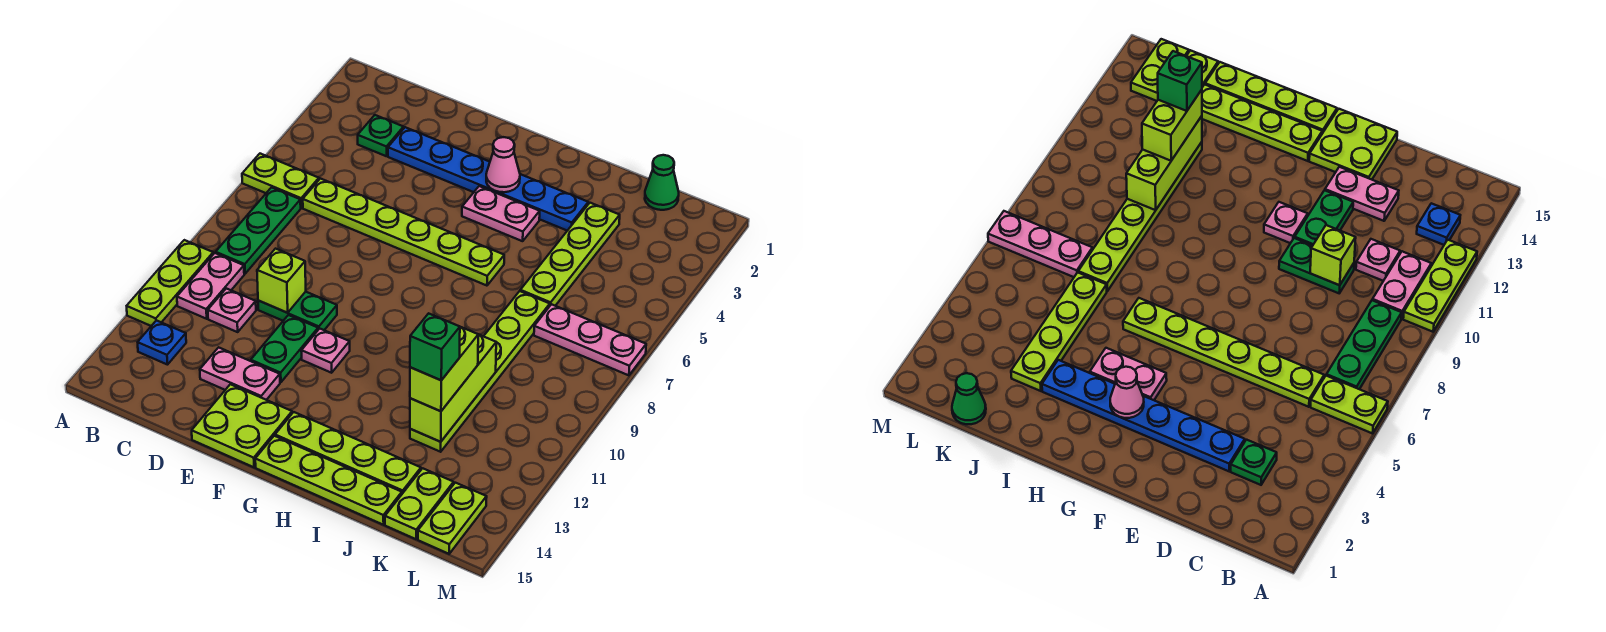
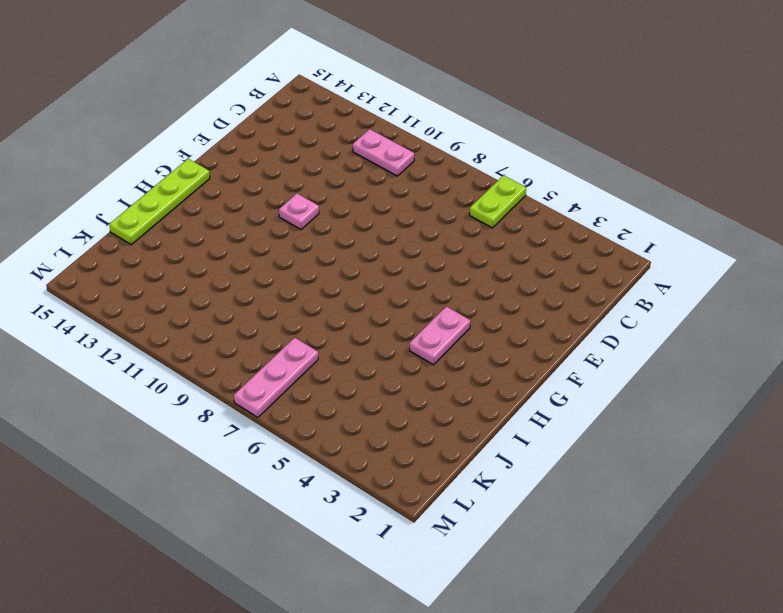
none -> lime plate A10:A12 level 1
none -> green plate B7:B9 level 1
none -> blue plate B13 level 1

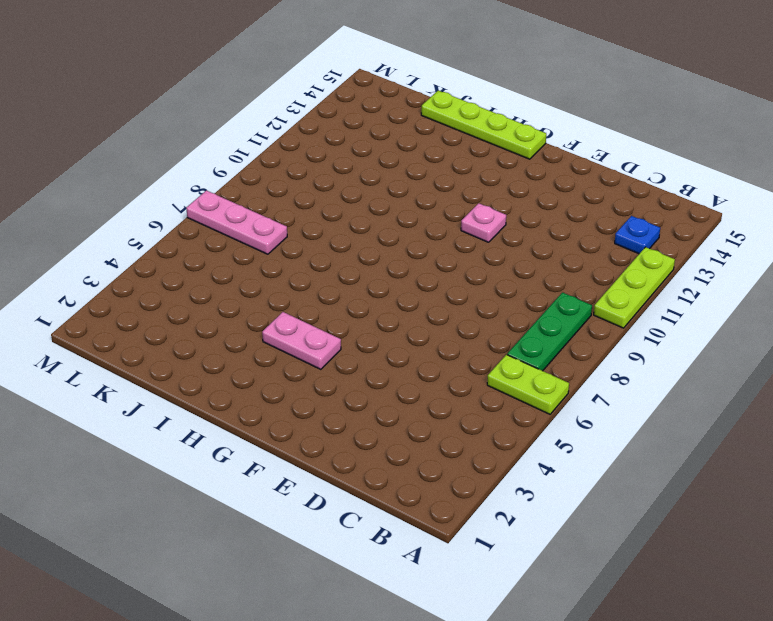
none -> pink plate B10:B11 level 1
none -> green plate C3 level 1
none -> lime plate C6:H6 level 1

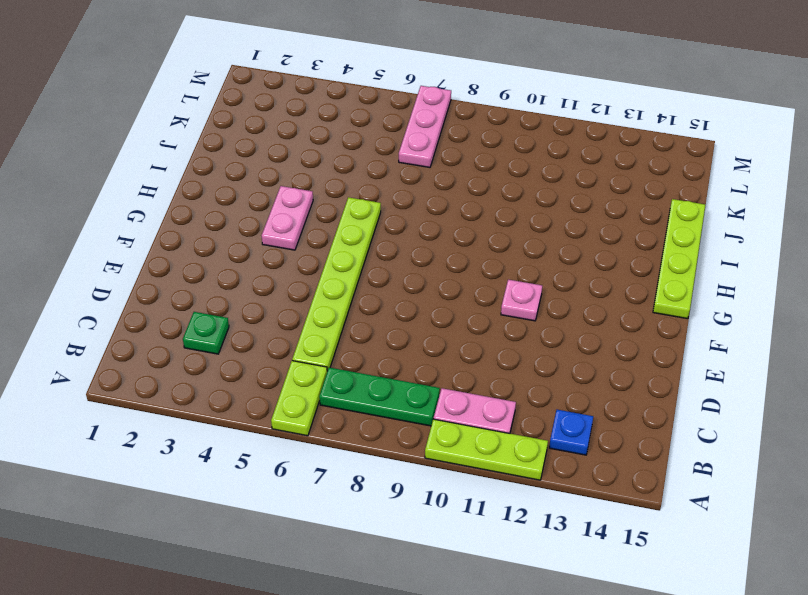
none -> pink plate C11 level 1
none -> blue plate D3:I3 level 1
none -> green plate D10:E10 level 1

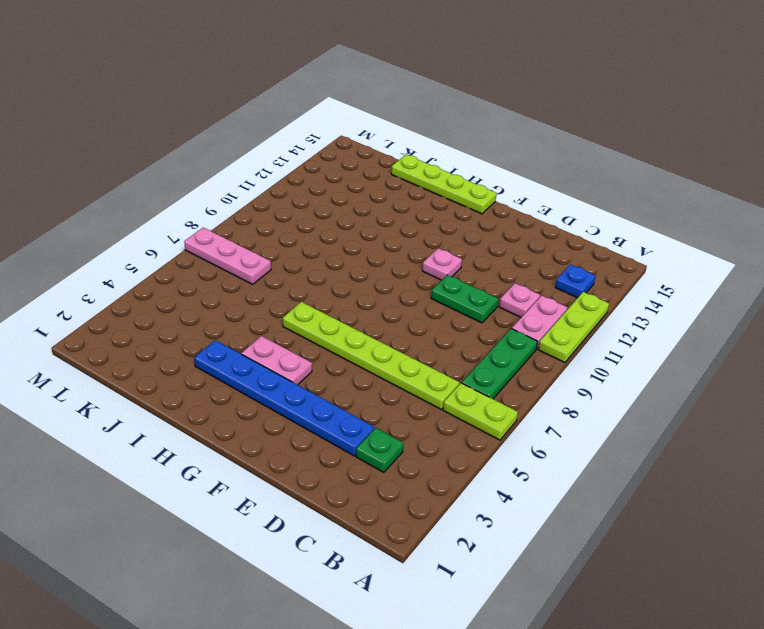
none -> pink plate D13:E13 level 1
none -> green plate E11:E12 level 1
none -> lime plate E14:F15 level 1

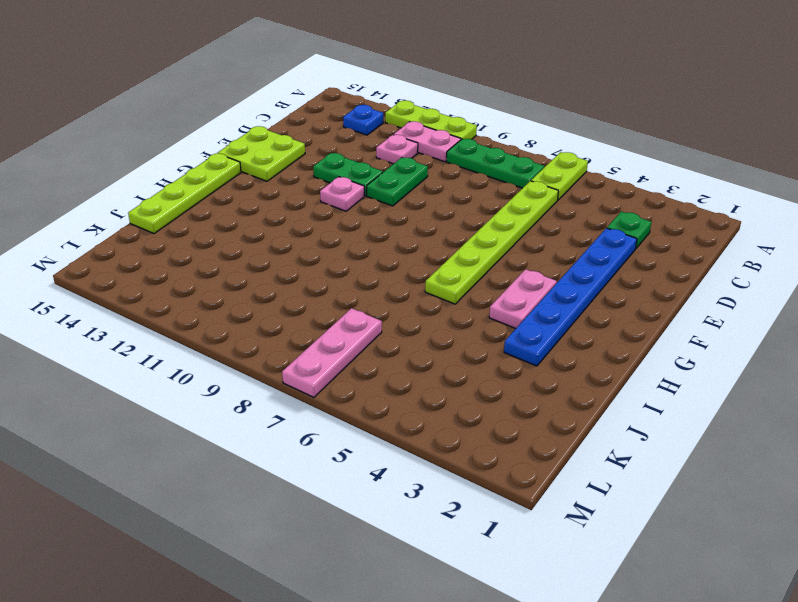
none -> pink plate D13:E13 level 1
none -> lime plate G14:J14 level 1
none -> lime plate J3:J6 level 1

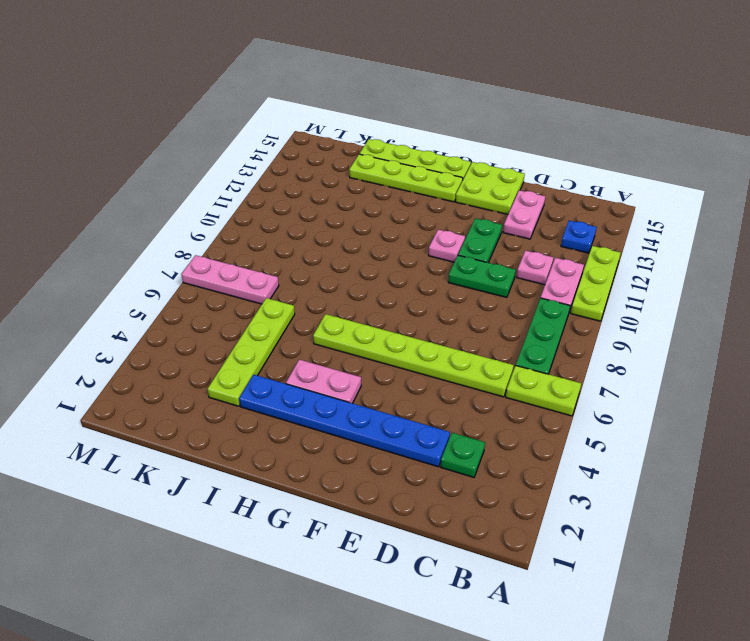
pink plate D13:D14 level 1 -> pink plate D13:E13 level 1
none -> lime plate J7:J12 level 1
none -> green cone K1 level 1
none -> lime plate K14:K15 level 1

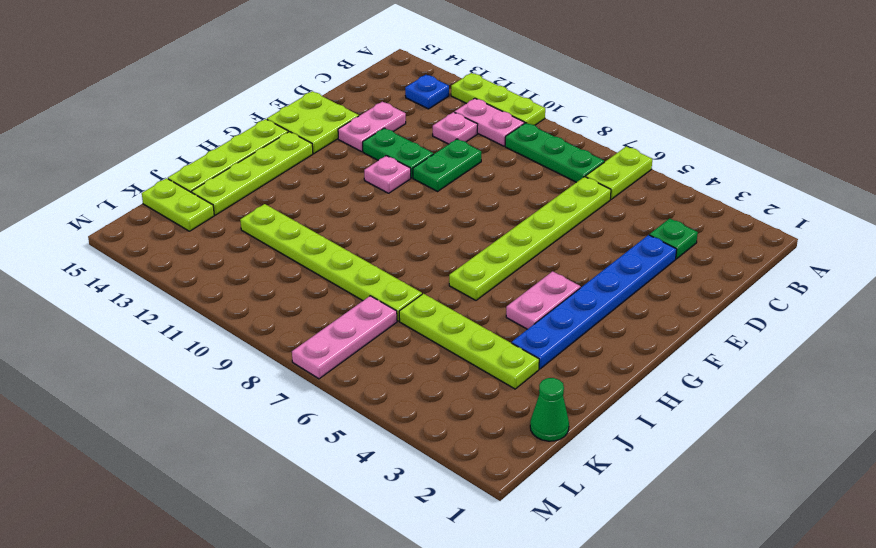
none -> lime plate L14:L15 level 1
none -> lime brick D10 level 2
none -> pink cone G3 level 2

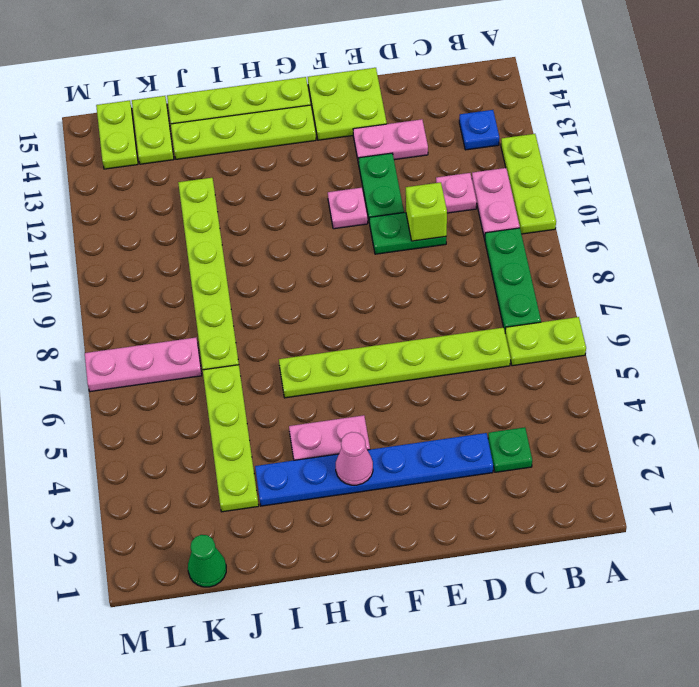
none -> lime brick J10:J12 level 2
none -> lime brick J11:J12 level 3
none -> green brick J12 level 4

